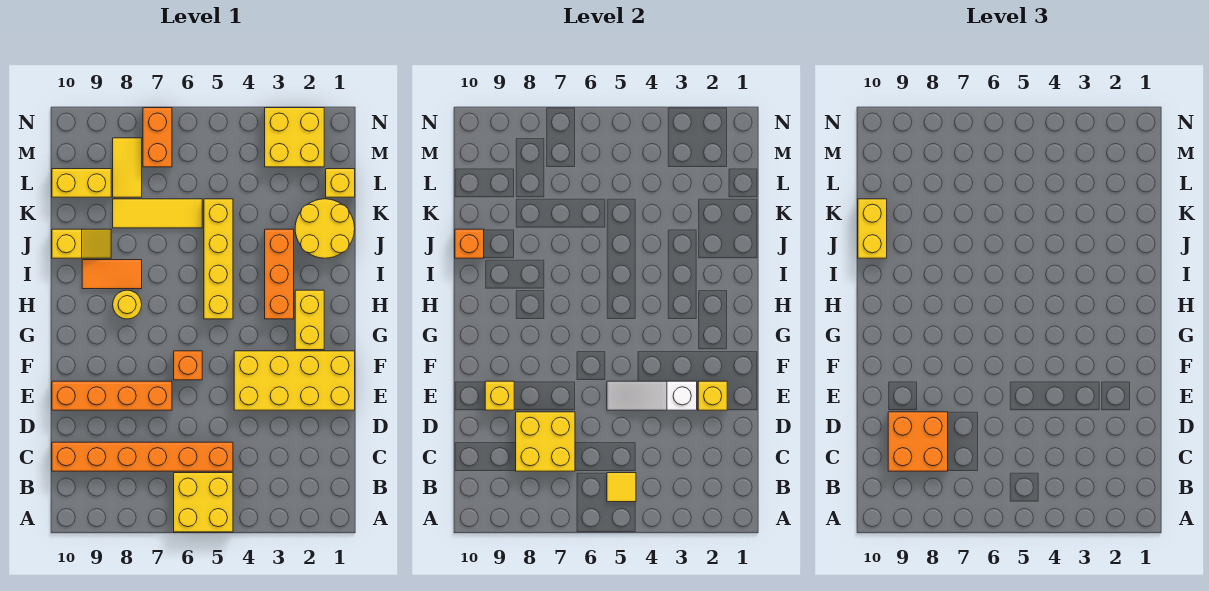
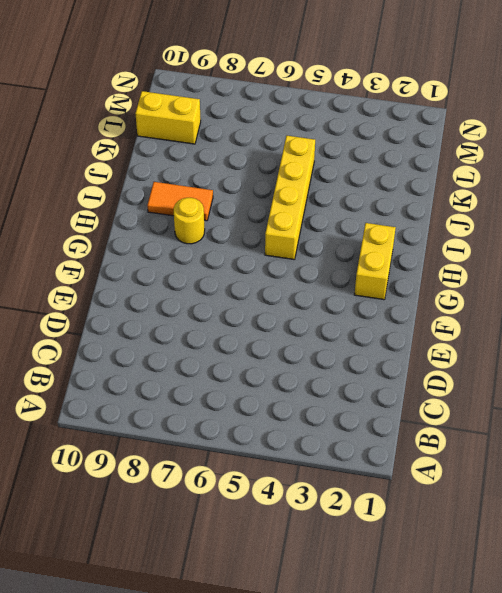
none -> yellow brick A5:B6 level 1
none -> orange brick C5:C10 level 1
none -> yellow brick E1:F4 level 1

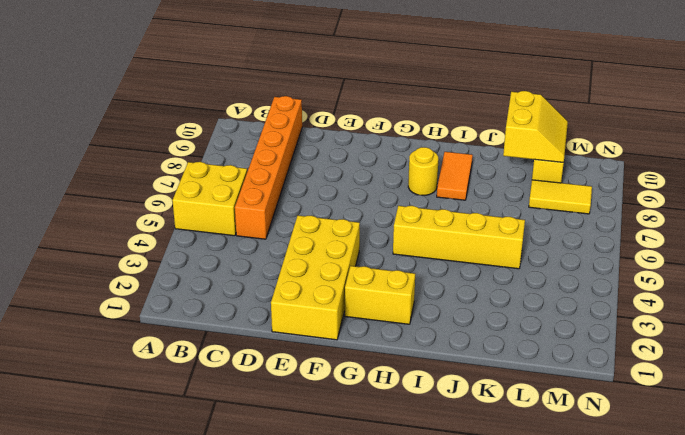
yellow slope K9:L10 level 2 top K -> none
none -> orange brick E7:E10 level 1
none -> orange brick F6 level 1
none -> orange brick H3:J3 level 1

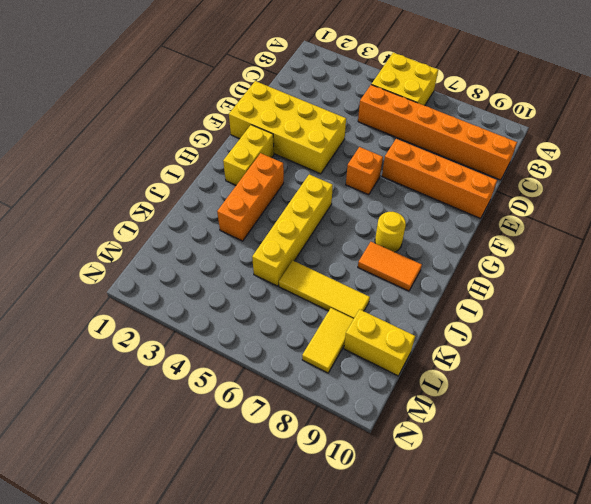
none -> yellow round brick J1:K2 level 1
none -> yellow slope J9:J10 level 1 top 10
none -> yellow brick L1 level 1

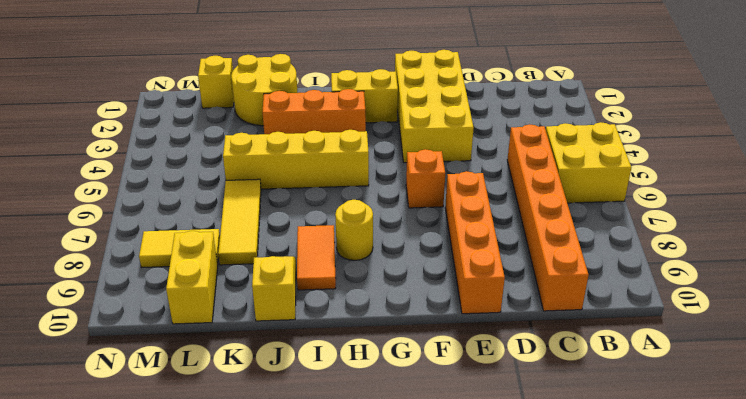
none -> yellow brick M2:N3 level 1
none -> orange brick M7:N7 level 1
none -> yellow tile B5 level 2

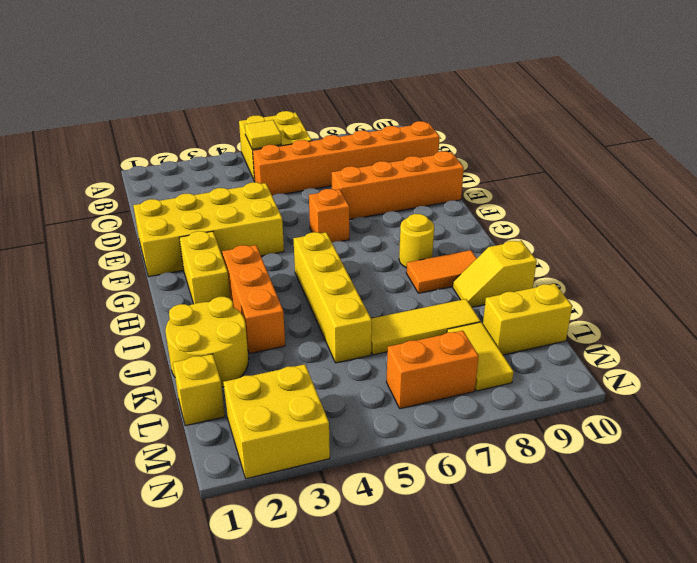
orange brick M6:M7 level 1 -> orange brick M7:N7 level 1
none -> yellow brick C7:D8 level 2
none -> yellow brick E2 level 2
none -> white slope E3:E5 level 2 top 3

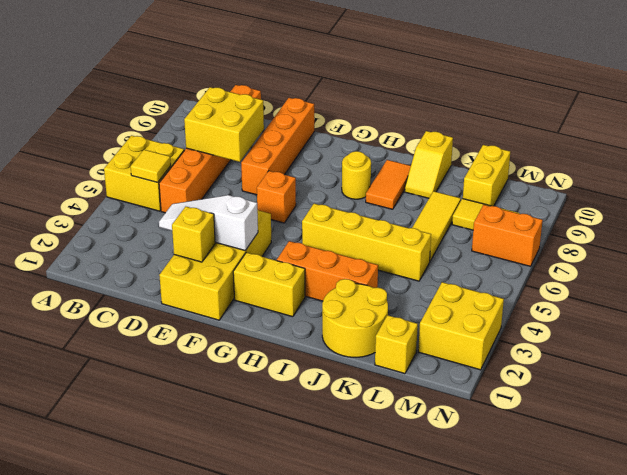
white slope D3:F3 level 2 top F -> white slope E3:E5 level 2 top 3
none -> yellow brick E9 level 2
none -> orange brick J10 level 2
none -> orange brick C8:D9 level 3

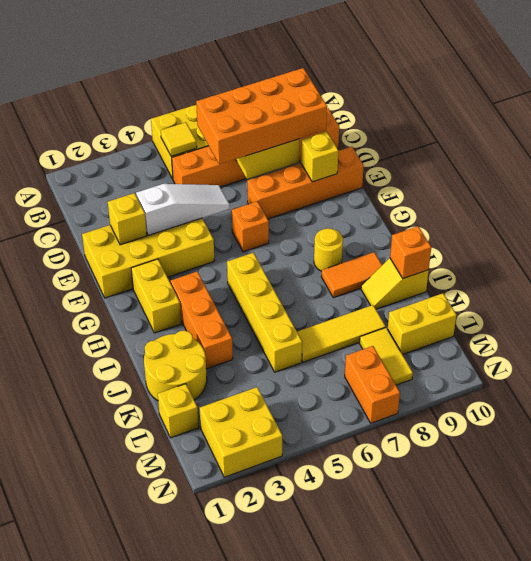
orange brick C6:D9 level 3 -> orange brick C8:D9 level 3
none -> yellow brick J10:K10 level 3

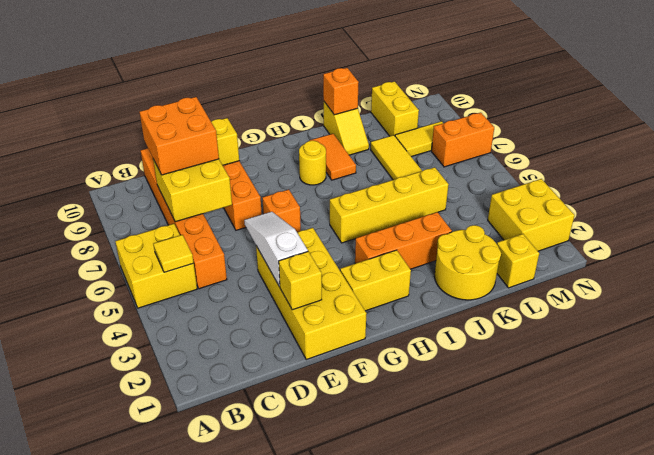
none -> yellow brick J10:K10 level 3

